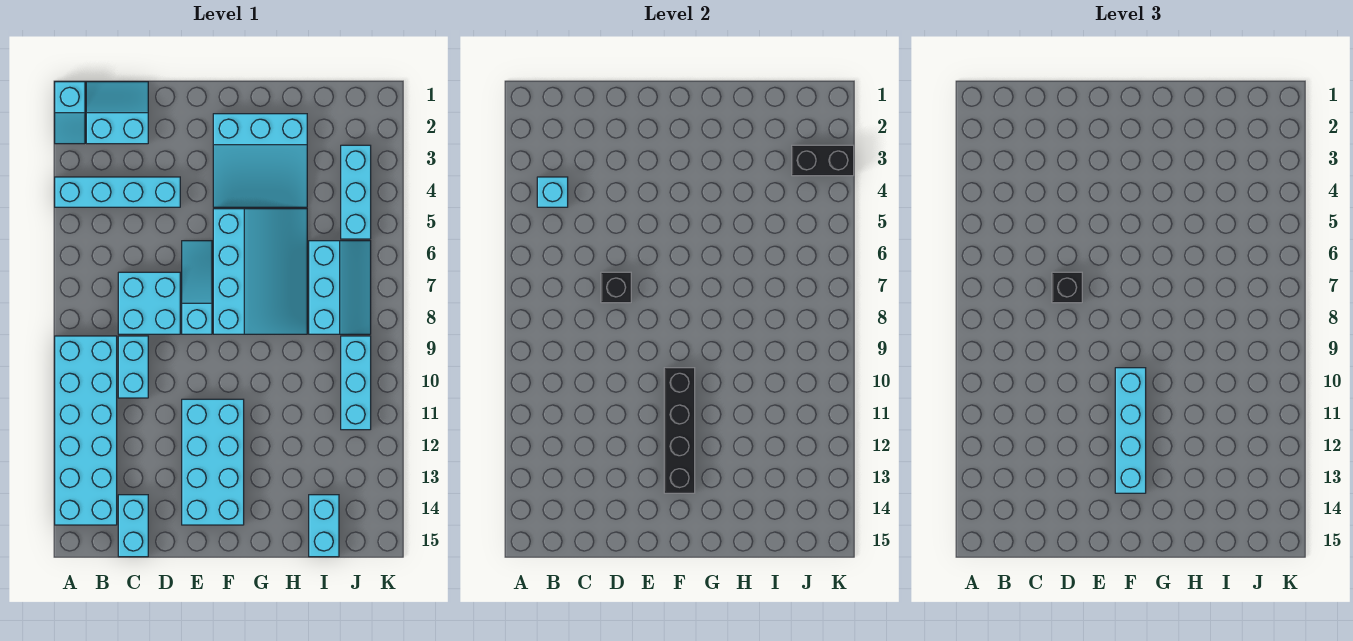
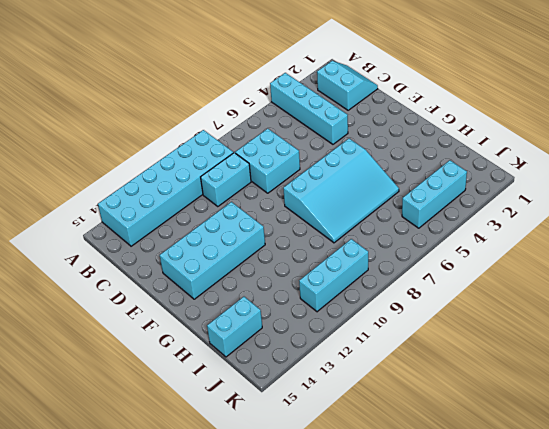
none -> cyan slope A1:A2 level 1 top 1
none -> cyan brick C14:C15 level 1
none -> cyan slope E6:E8 level 1 top 8

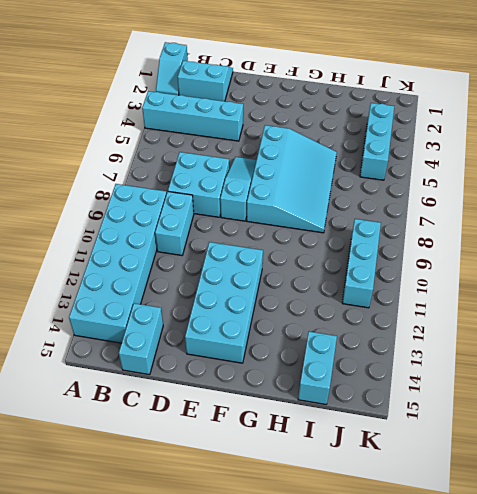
none -> cyan slope F2:H4 level 1 top 2
none -> cyan slope I6:J8 level 1 top I
none -> cyan brick B4 level 2

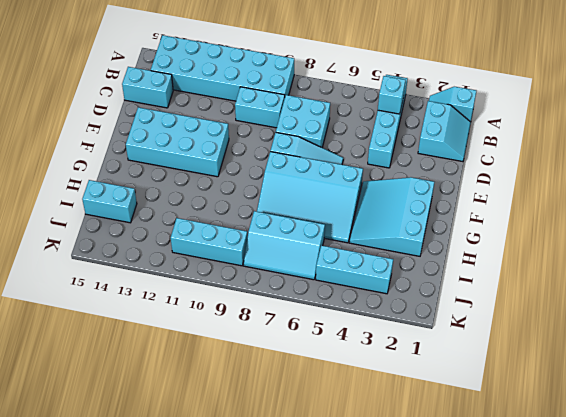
none -> black brick D7 level 2
none -> black brick F10:F13 level 2
none -> black brick J3:K3 level 2

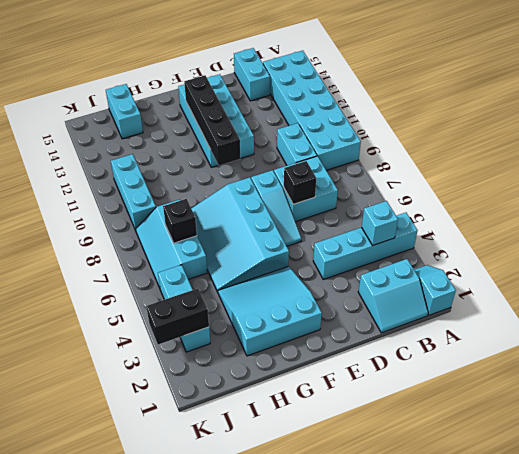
black brick I7 level 2 -> black brick D7 level 3
none -> cyan brick F10:F13 level 3

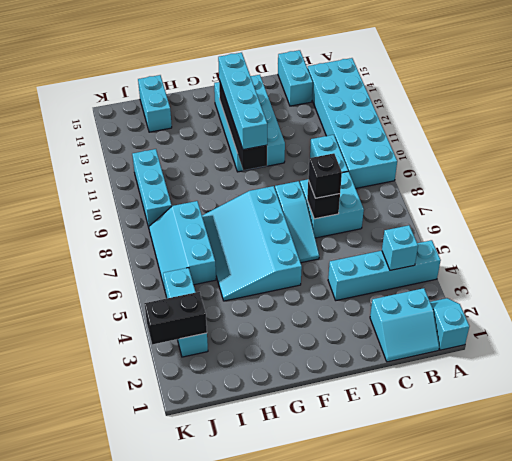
none -> cyan slope F2:H4 level 1 top 2

